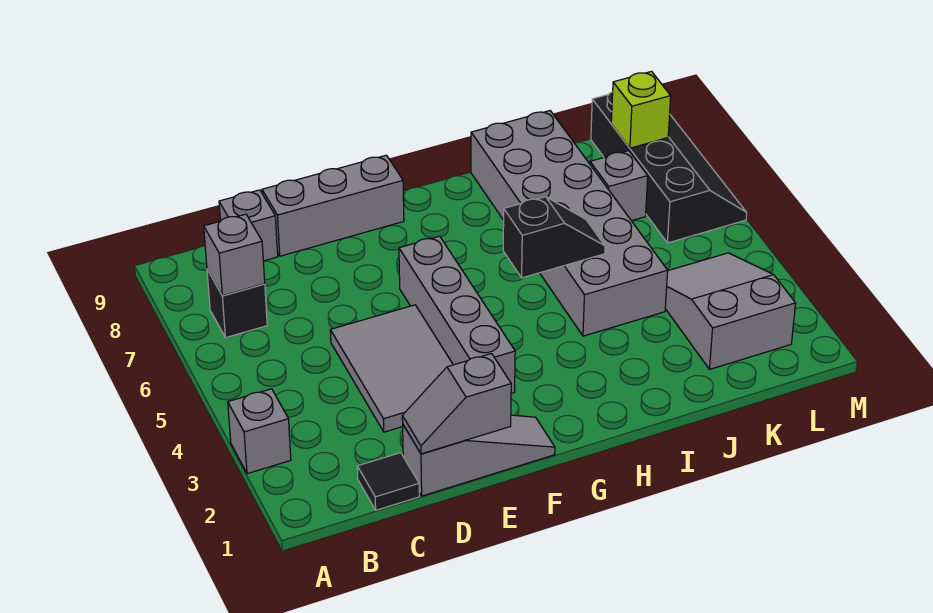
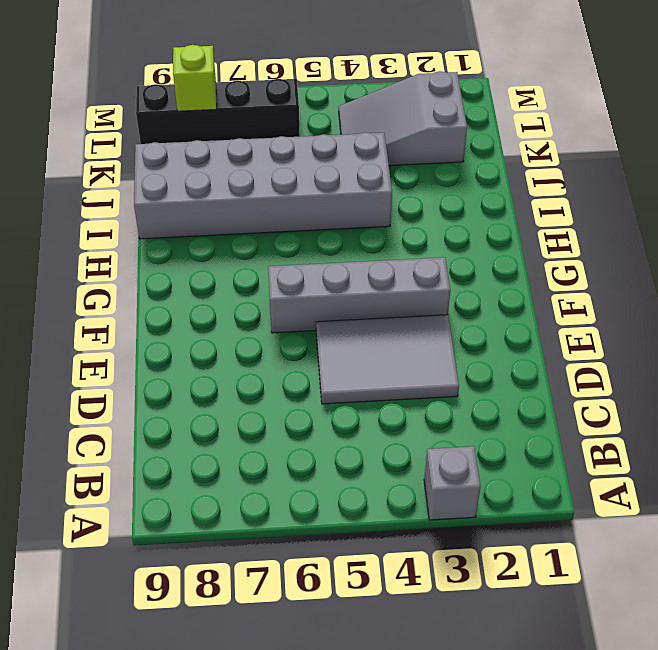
none -> black brick B7 level 1
none -> black tile C1 level 1
none -> grey brick C9 level 1

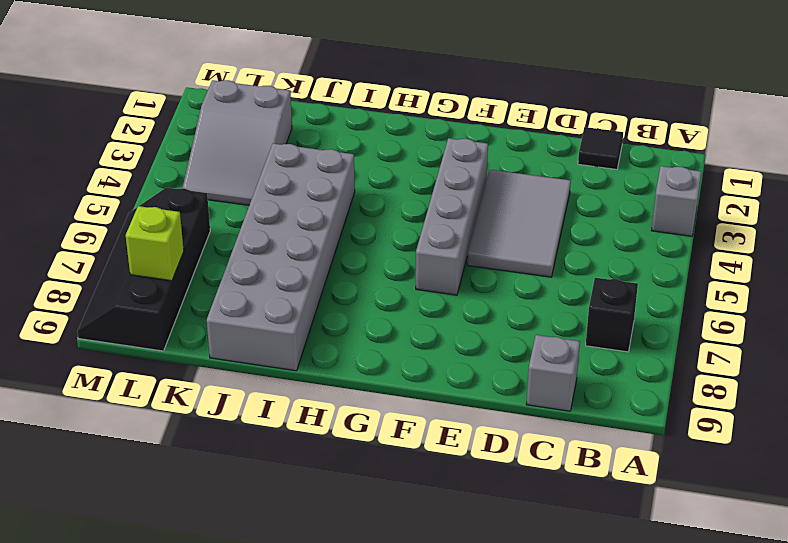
none -> grey slope D1:F1 level 1 top D
none -> grey brick D9:F9 level 1
none -> grey brick K7 level 1

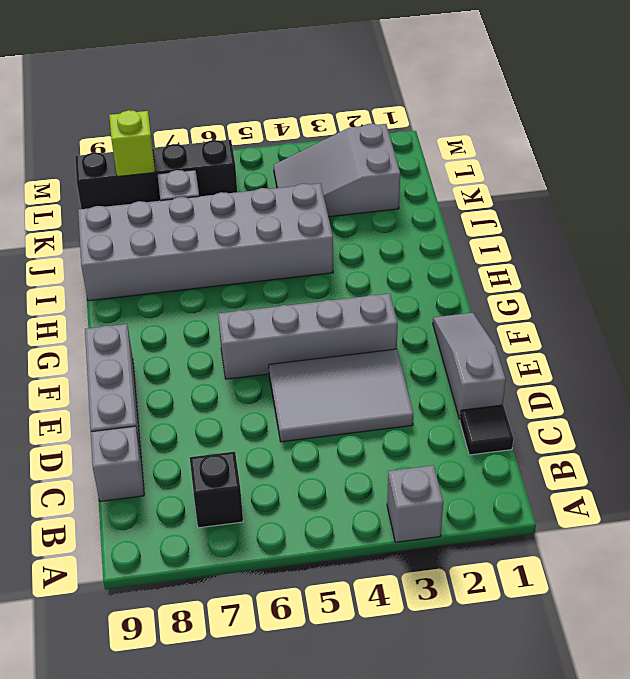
none -> grey brick B7 level 2
none -> grey slope D1:E1 level 2 top E
none -> black slope H5:I5 level 2 top H

